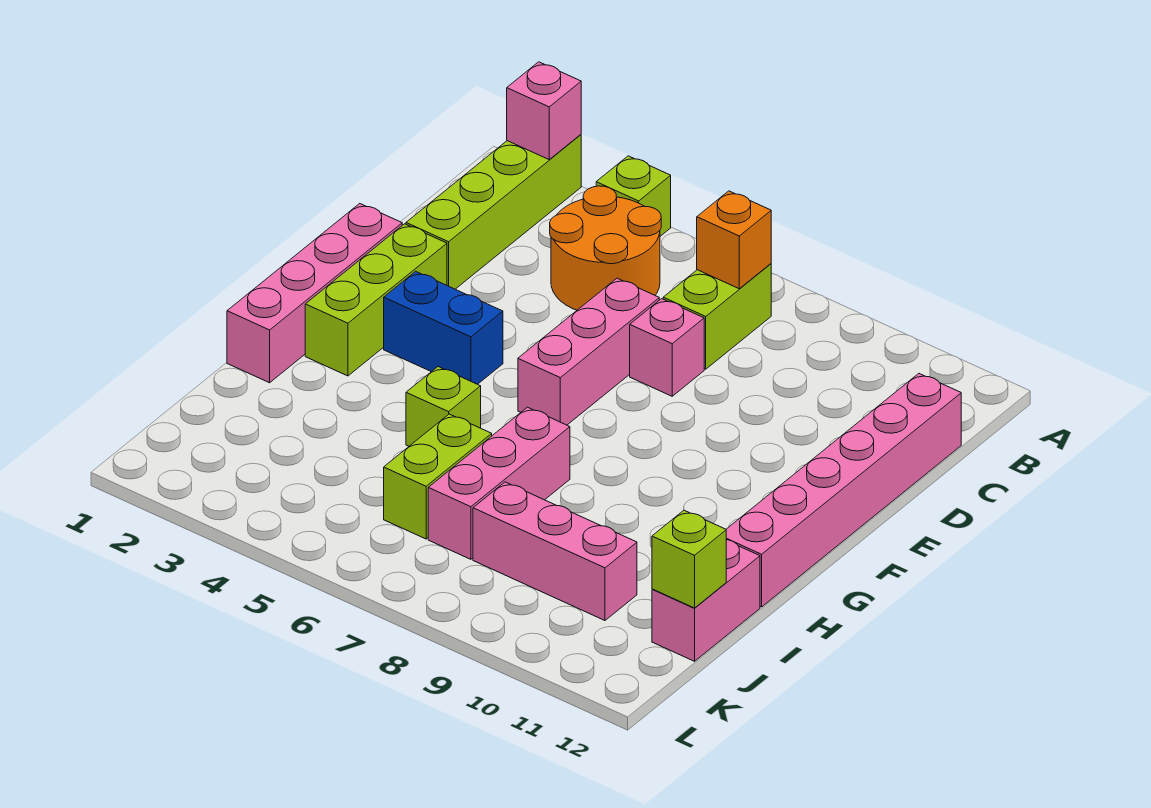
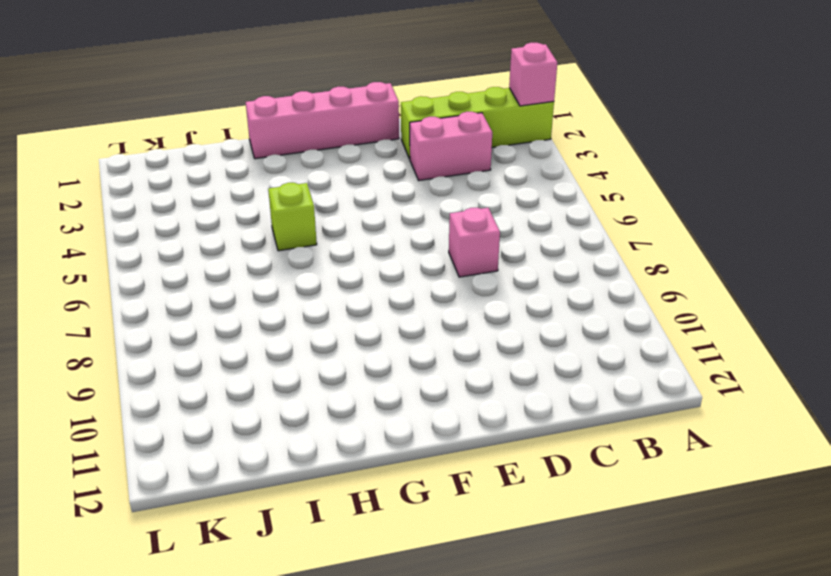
pink brick C3:D3 level 1 -> pink brick I12:J12 level 1
none -> lime brick A4 level 1
none -> orange round brick B4:C5 level 1
none -> lime brick B7:C7 level 1

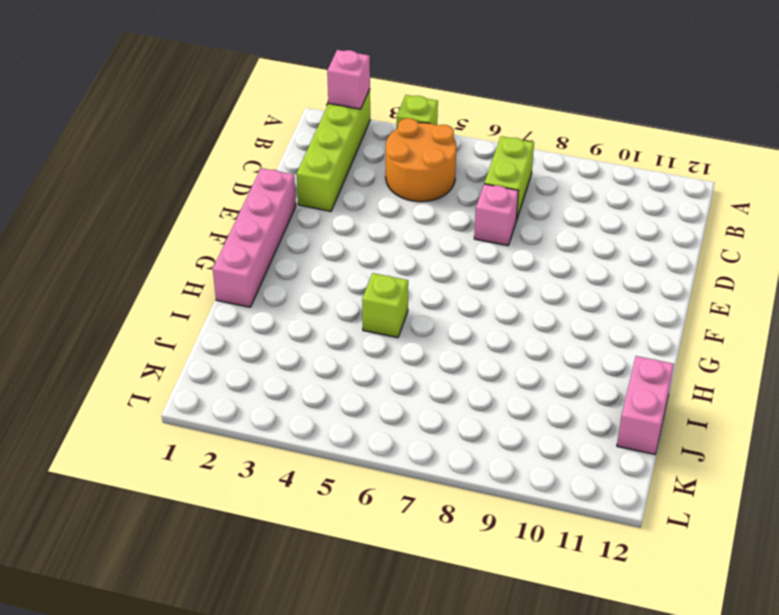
none -> pink brick C12:H12 level 1
none -> pink brick D6:F6 level 1
none -> lime brick E2:G2 level 1

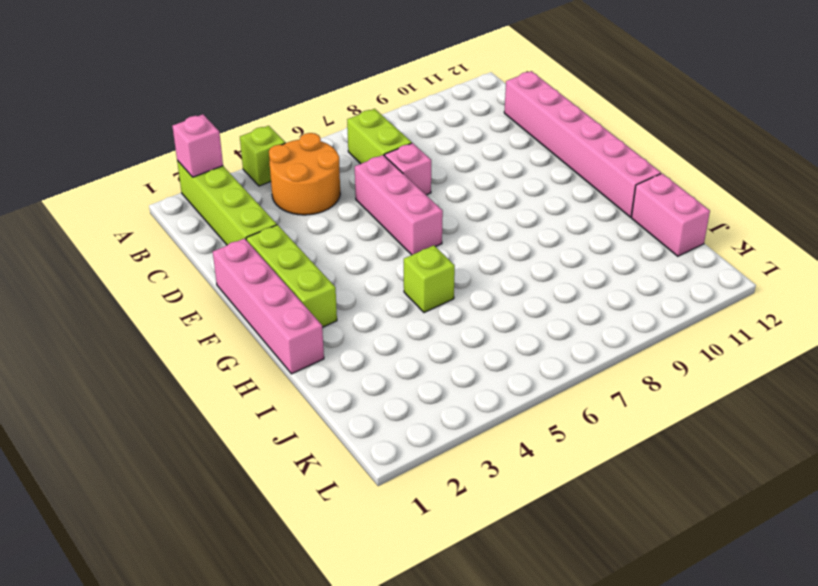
none -> blue brick F3:F4 level 1
none -> pink brick H7:J7 level 1
none -> lime brick I6:J6 level 1

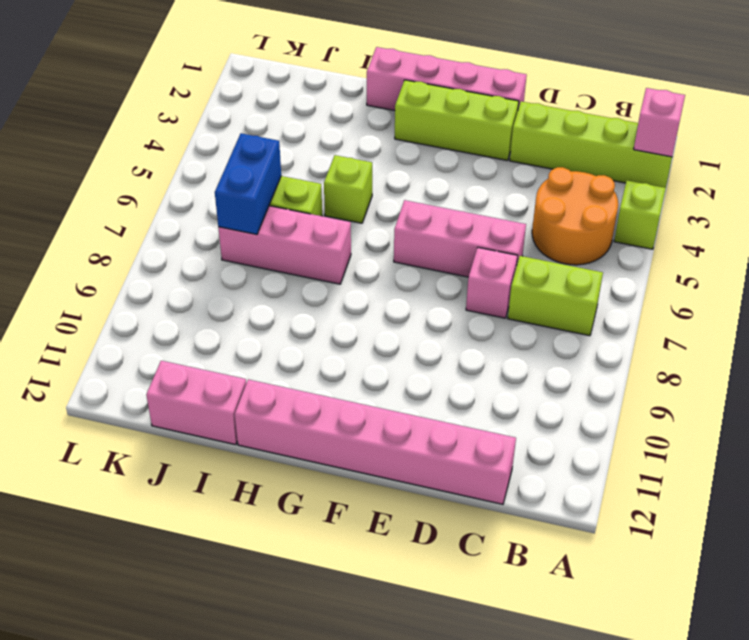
blue brick J6:J7 level 2 -> blue brick F3:F4 level 1
none -> pink brick J8:J10 level 1
none -> orange brick B7 level 2
none -> lime brick J12 level 2

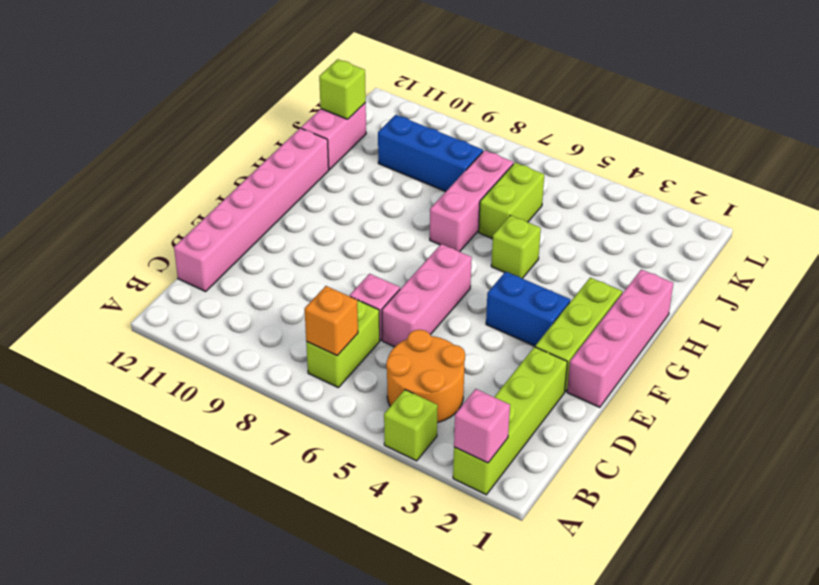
blue brick J8:J10 level 1 -> pink brick J8:J10 level 1

